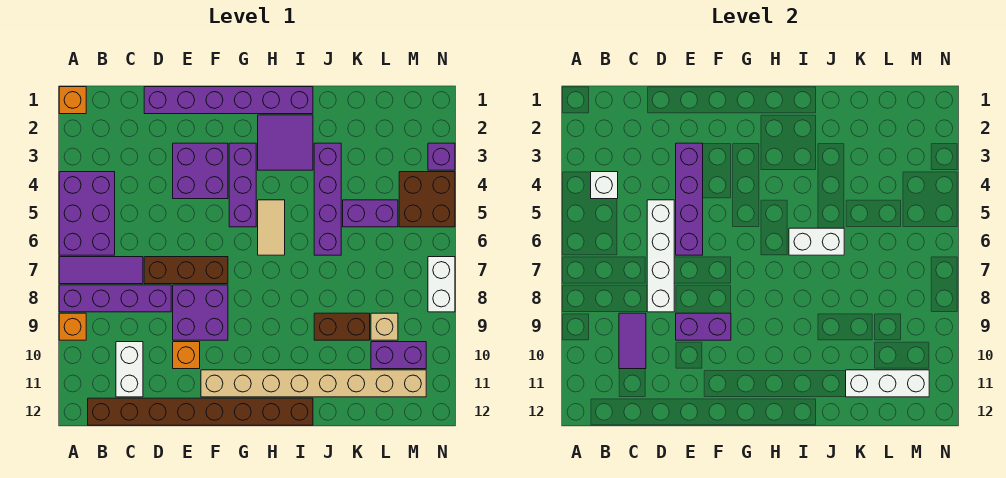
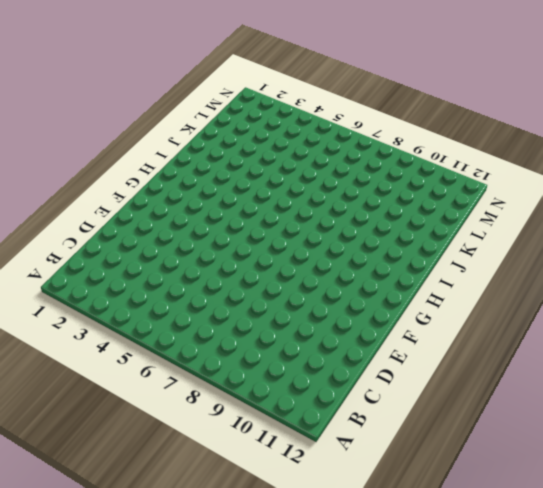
none -> orange brick A1 level 1
none -> purple brick A4:B6 level 1
none -> purple tile A7:C7 level 1
none -> purple brick A8:D8 level 1

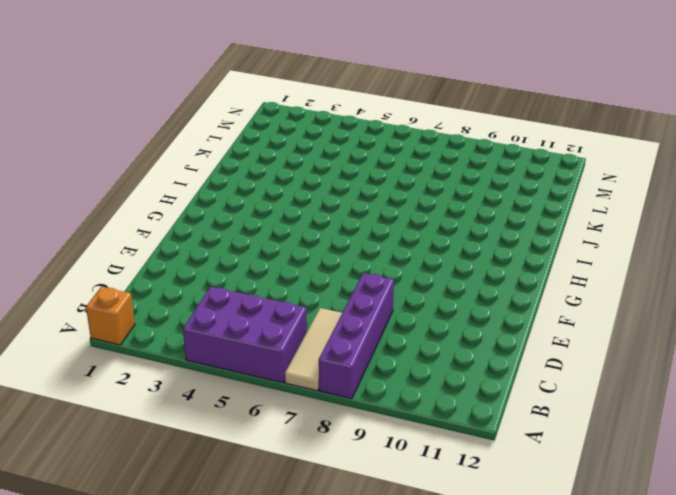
tan tile A7:C7 level 1 -> purple tile A7:C7 level 1
none -> orange brick A9 level 1
none -> brown brick B12:I12 level 1
none -> white brick C10:C11 level 1
none -> purple brick D1:I1 level 1

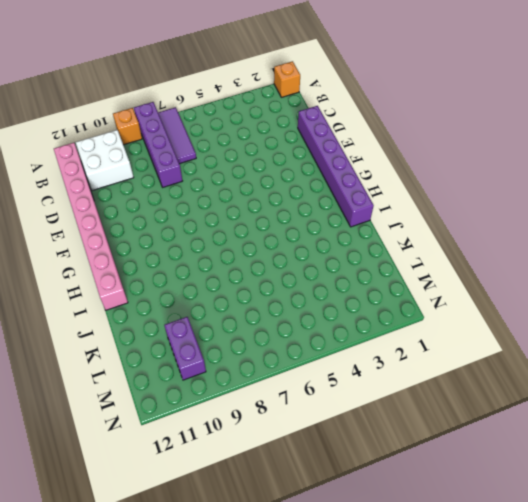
white brick B10:C11 level 1 -> white brick C10:C11 level 1
pink brick B12:I12 level 1 -> brown brick B12:I12 level 1
none -> purple brick A4:B6 level 1
none -> brown brick D7:F7 level 1
none -> purple brick E3:F4 level 1
none -> purple brick E8:F9 level 1

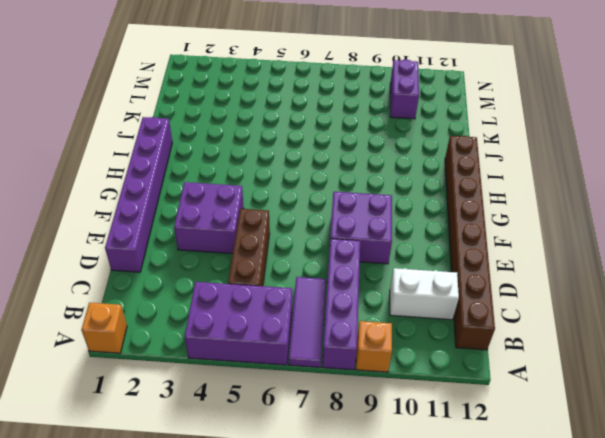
brown brick C5:E5 level 1 -> brown brick D7:F7 level 1
none -> orange brick E10 level 1
none -> tan brick F11:M11 level 1
none -> purple brick G3:G5 level 1
none -> purple tile H2:I3 level 1

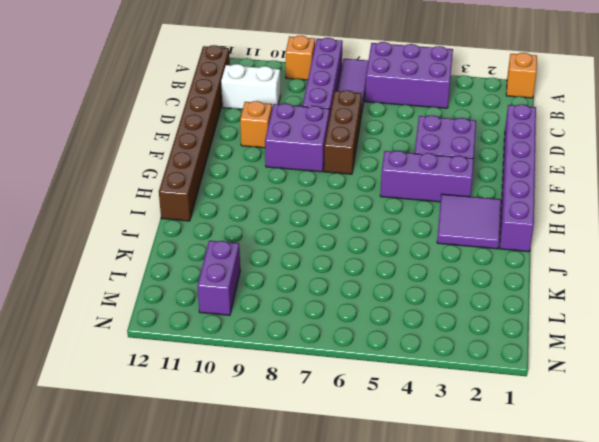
none -> tan brick F11:M11 level 1
none -> tan tile H5:H6 level 1
none -> purple brick J3:J6 level 1
none -> brown brick J9:K9 level 1

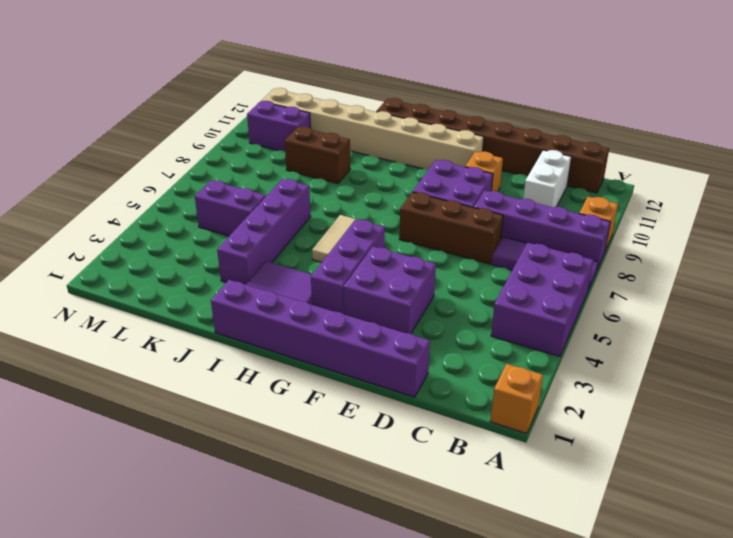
none -> tan brick L9 level 1
none -> brown brick M4:N5 level 1
none -> purple brick N3 level 1
none -> white brick N7:N8 level 1

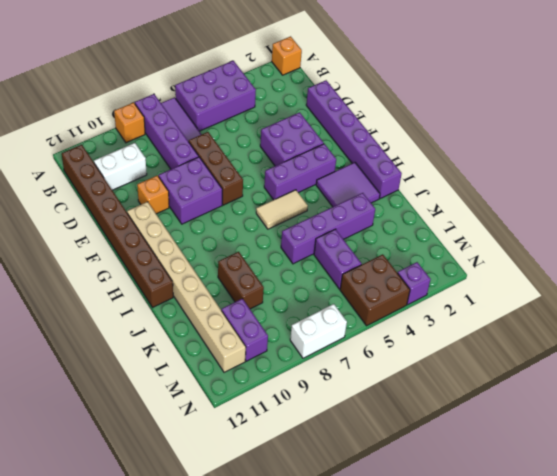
none -> tan brick L9 level 1
none -> white brick B4 level 2
none -> purple tile C9:C10 level 2
none -> white brick D5:D8 level 2

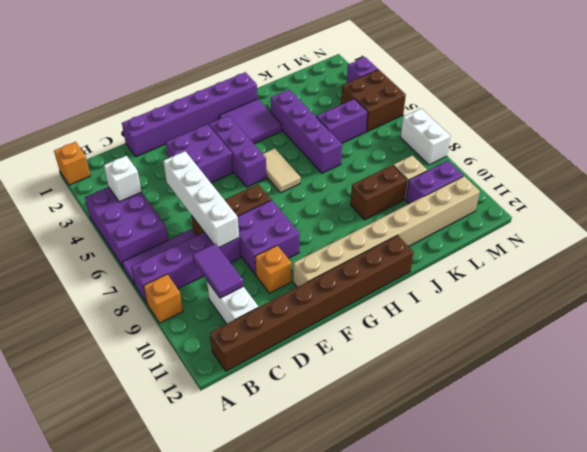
none -> purple brick E3:E6 level 2
none -> purple brick E9:F9 level 2
none -> white brick I6:J6 level 2
none -> white brick K11:M11 level 2

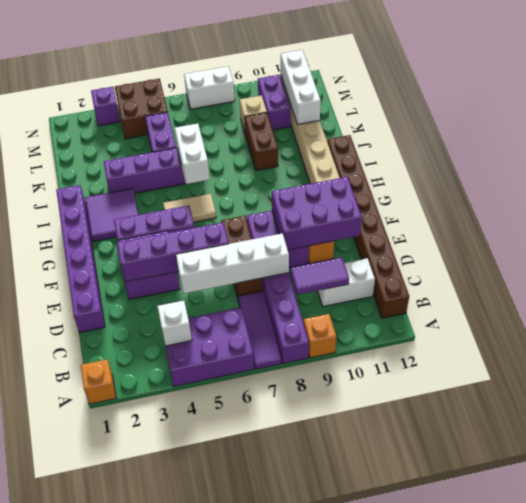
purple brick E9:F11 level 2 -> purple brick E9:F9 level 2

